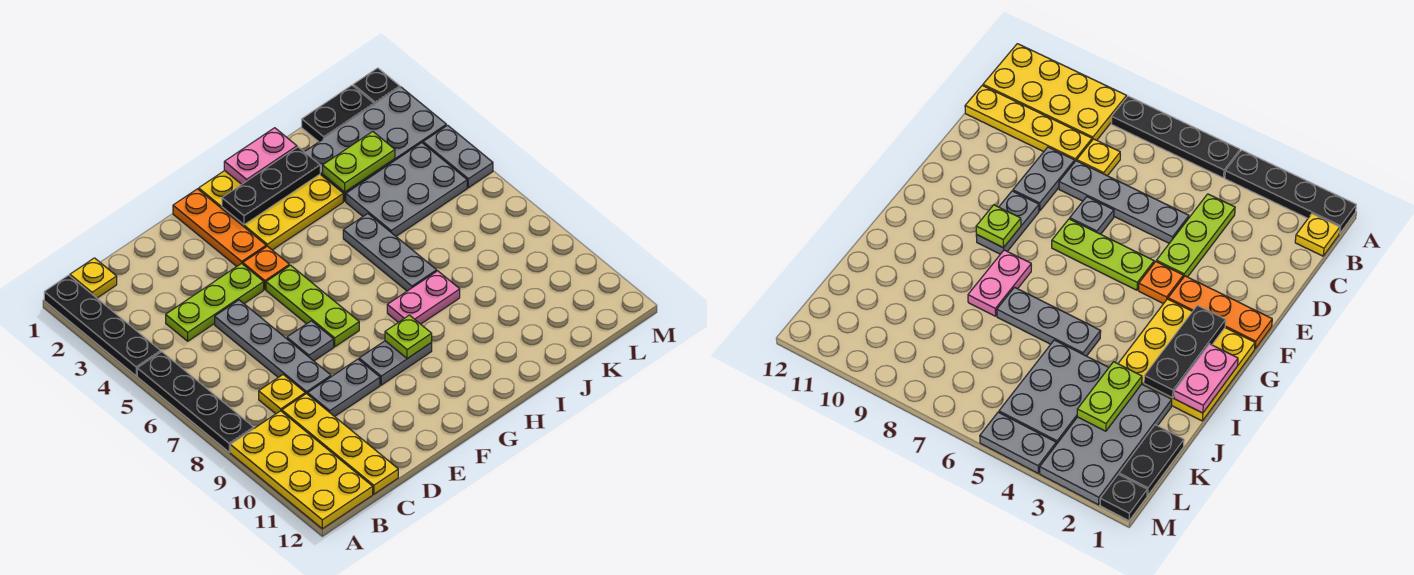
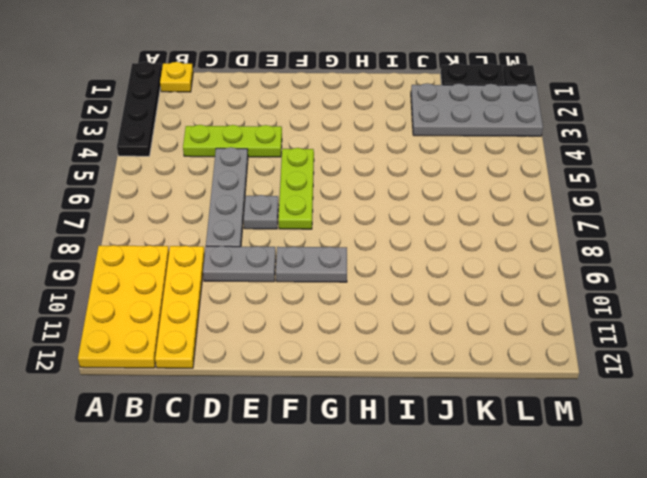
none -> black plate A5:A8 level 1
none -> yellow plate C8 level 1
none -> orange plate F1:F3 level 1

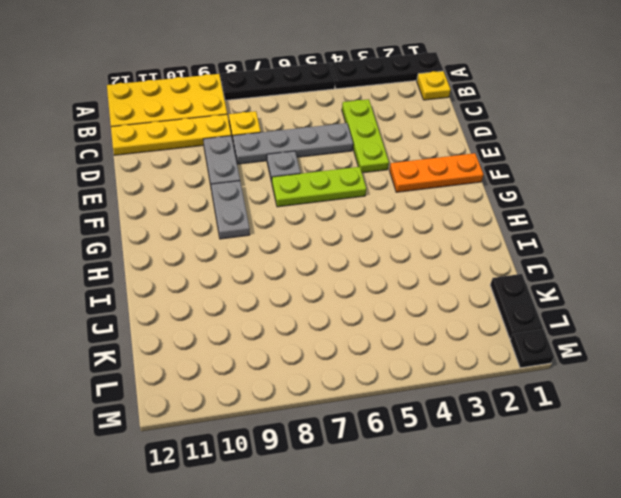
none -> orange plate F4 level 1
none -> yellow plate G1:I3 level 1
none -> pink plate H8:I8 level 1

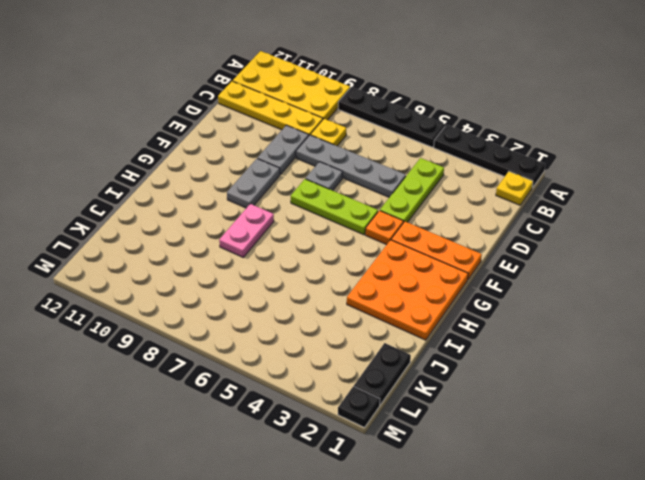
orange plate G1:I3 level 1 -> yellow plate G1:I3 level 1
none -> grey plate I5:I7 level 1
none -> grey plate J2:M3 level 1
none -> grey plate J4:L5 level 1

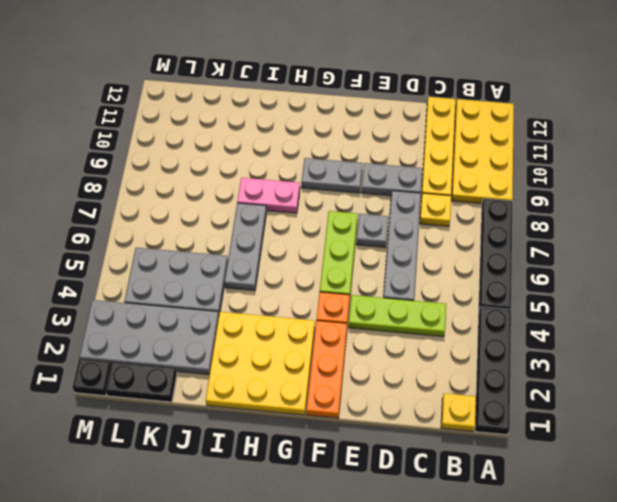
none -> grey plate M4:M5 level 1
none -> black plate G2:I2 level 2
none -> lime plate G9 level 2

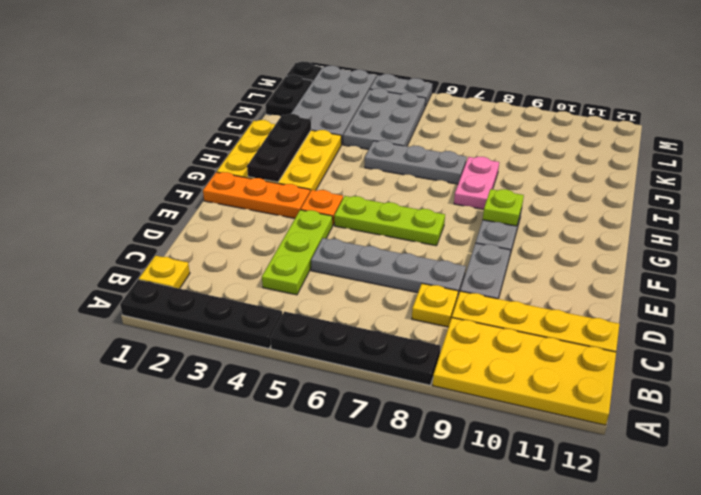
none -> grey plate E7 level 1
none -> pink plate H1:I1 level 2
none -> lime plate J3:K3 level 2

